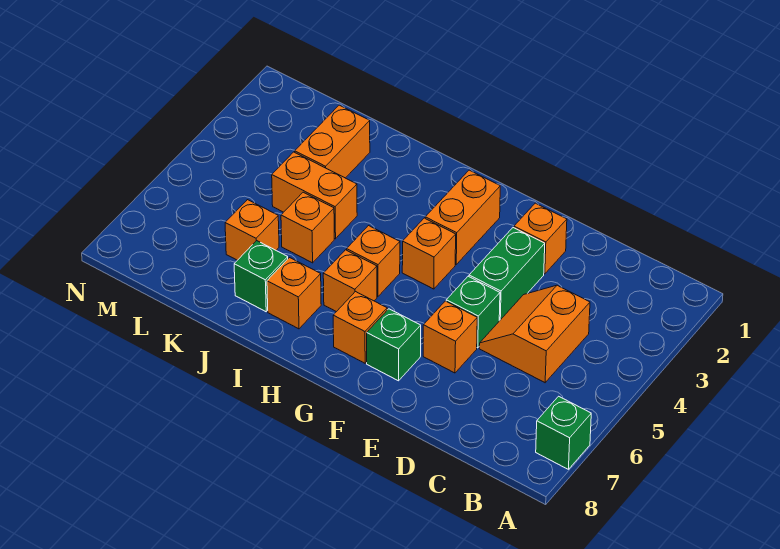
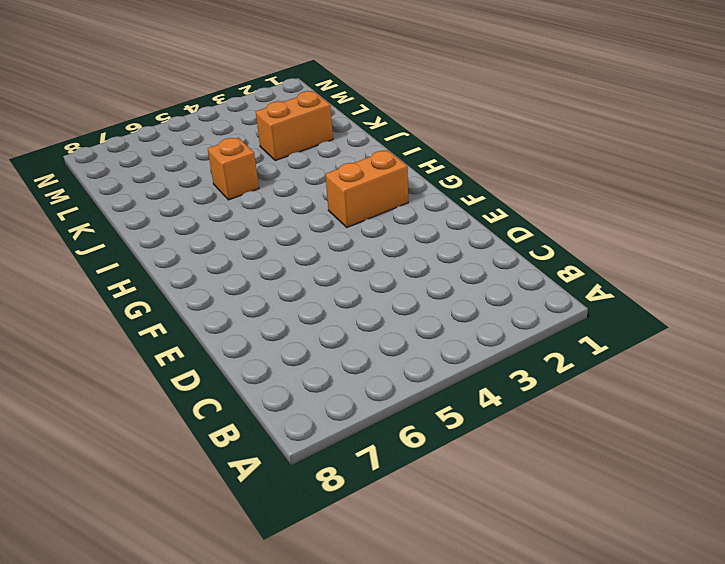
none -> green brick A7 level 1
none -> orange slope C4:D5 level 1 top C
none -> orange brick E2 level 1

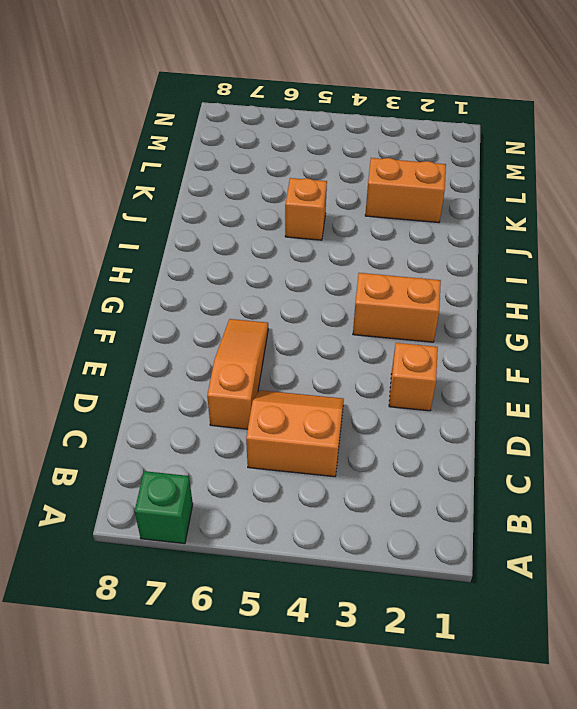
orange slope D6:F6 level 1 top D -> orange brick E6 level 1
none -> green brick E3:E4 level 1
none -> green brick E5 level 1
none -> green brick F7 level 1

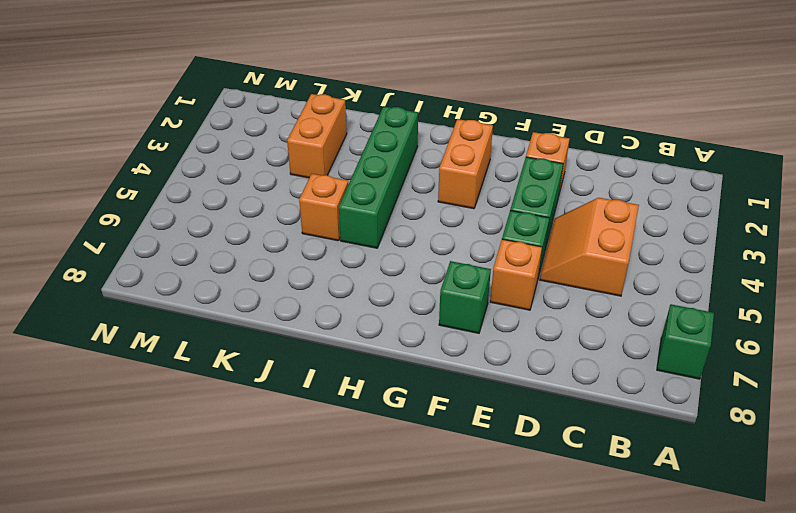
green brick I2:I5 level 1 -> none
none -> orange brick G4 level 1
none -> orange brick G7 level 1
none -> orange brick H5 level 1

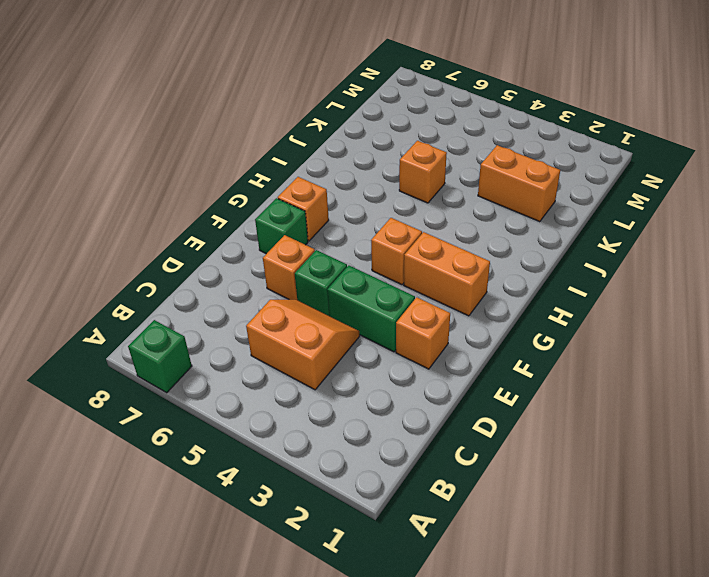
none -> orange brick H5 level 1
none -> orange brick H6 level 1
none -> orange brick I7 level 1

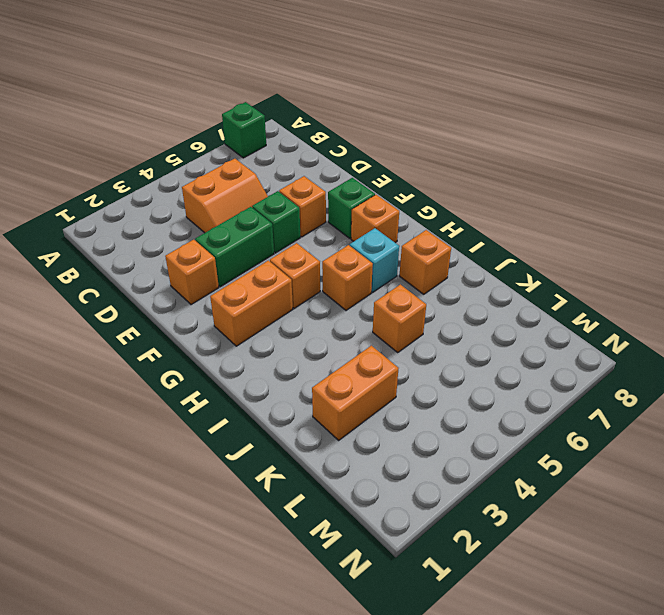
cyan brick H6 level 1 -> orange brick H6 level 1
none -> orange brick J4:K4 level 1
none -> green brick J7 level 1
none -> orange brick K6 level 1

